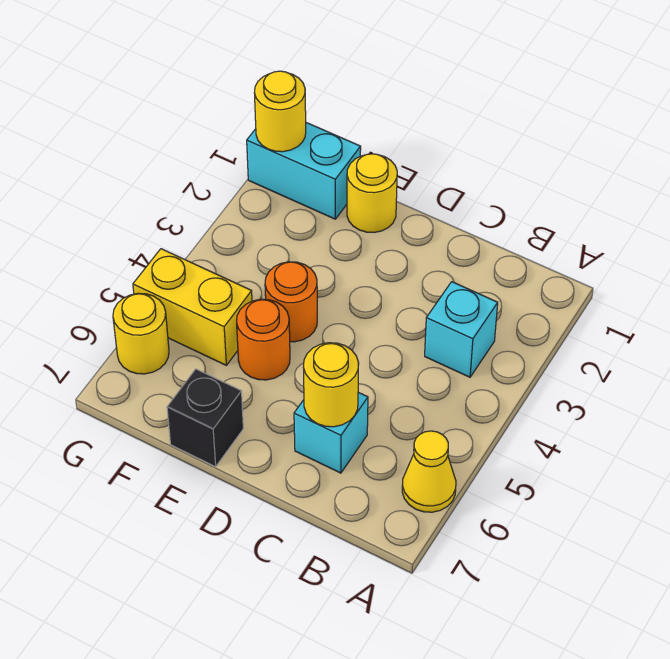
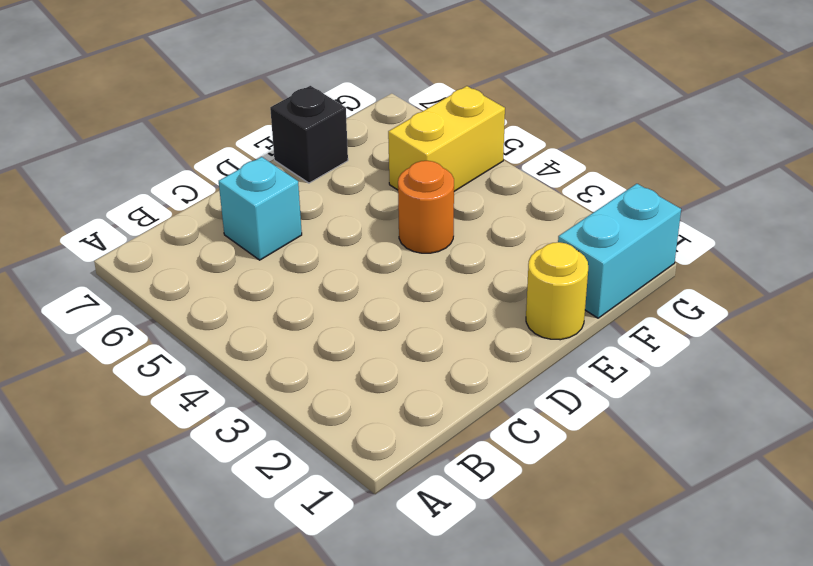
none -> yellow cone A6 level 1
none -> cyan brick B3 level 1
none -> orange round brick E5 level 1

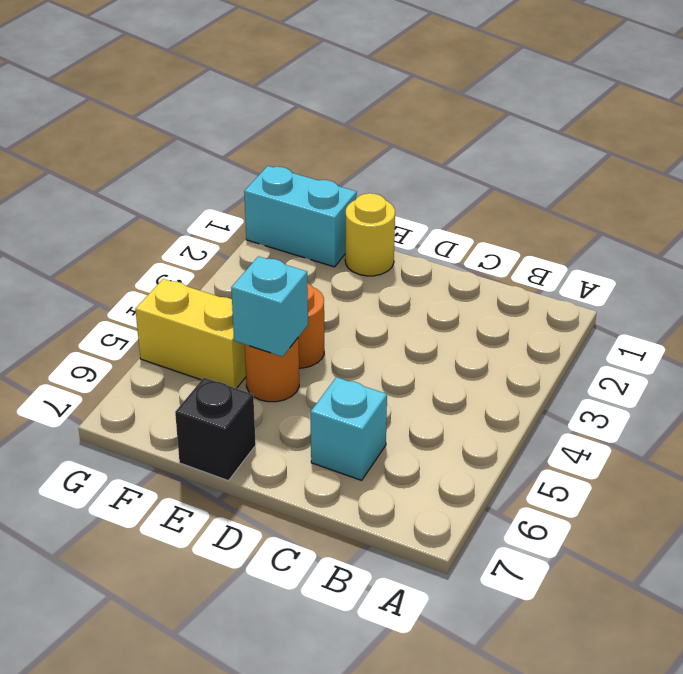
cyan brick E5 level 2 -> cyan brick B3 level 1
none -> yellow cone A6 level 1
none -> yellow round brick G6 level 1
none -> yellow round brick C6 level 2

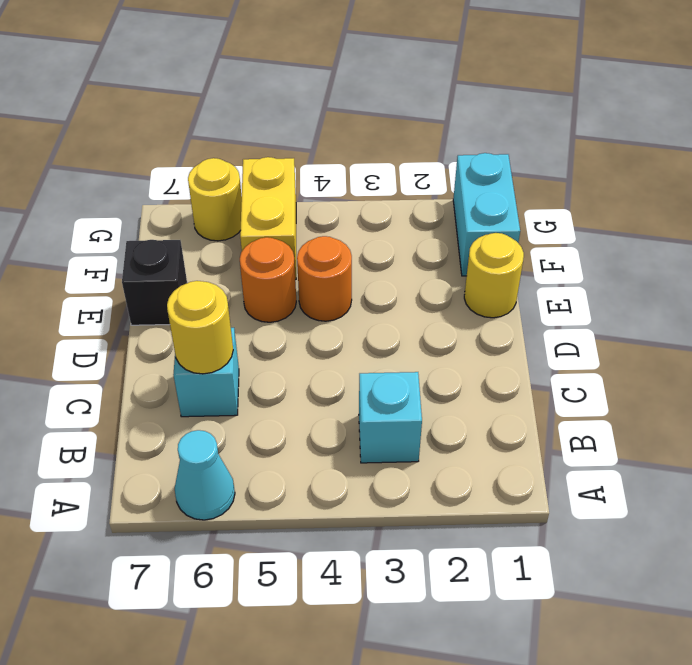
cyan cone A6 level 1 -> yellow cone A6 level 1
none -> yellow round brick G1 level 2

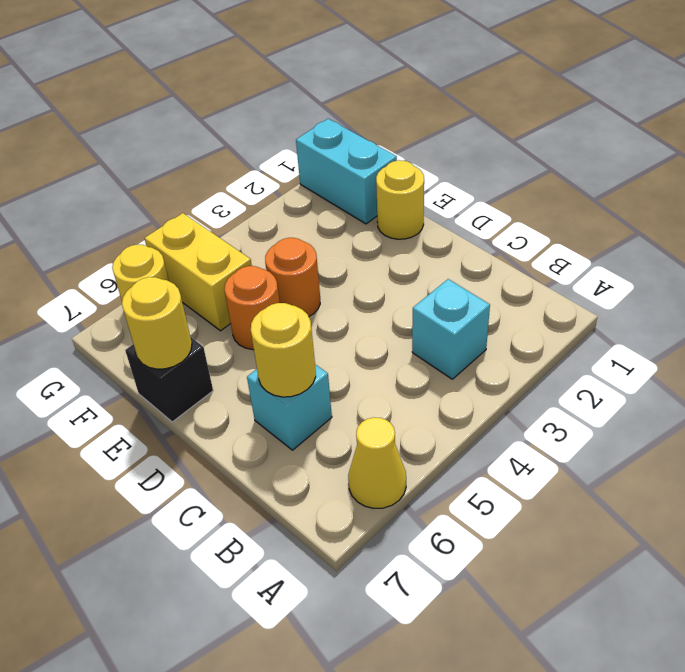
yellow round brick E7 level 2 -> yellow round brick G1 level 2

